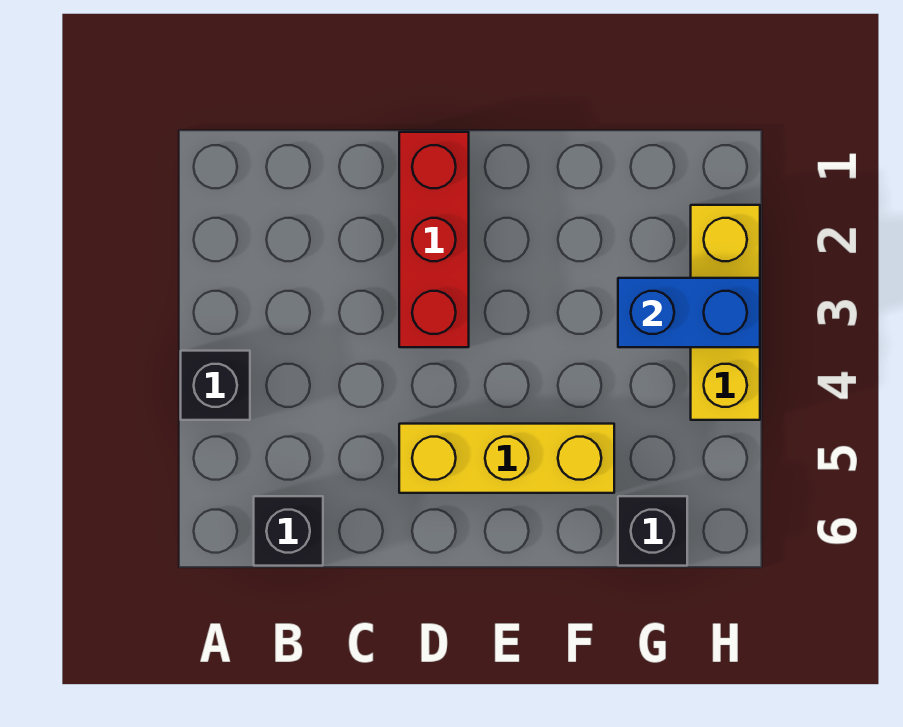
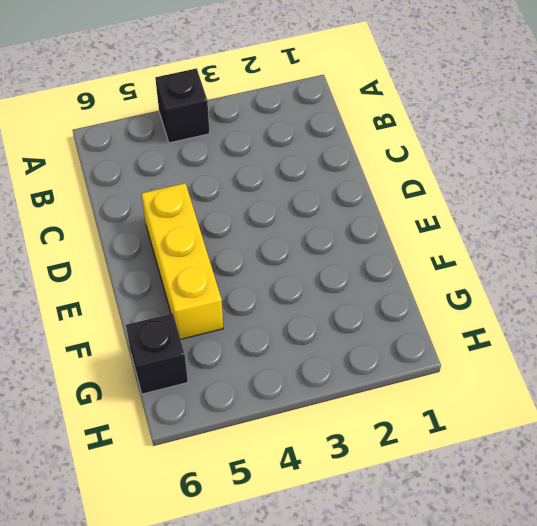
none -> black brick B6 level 1
none -> red brick D1:D3 level 1

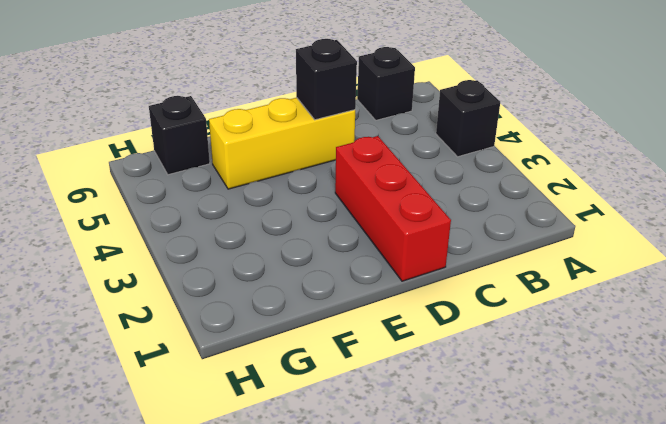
black brick D5 level 2 -> none
none -> yellow brick H2:H4 level 1
none -> blue brick G3:H3 level 2

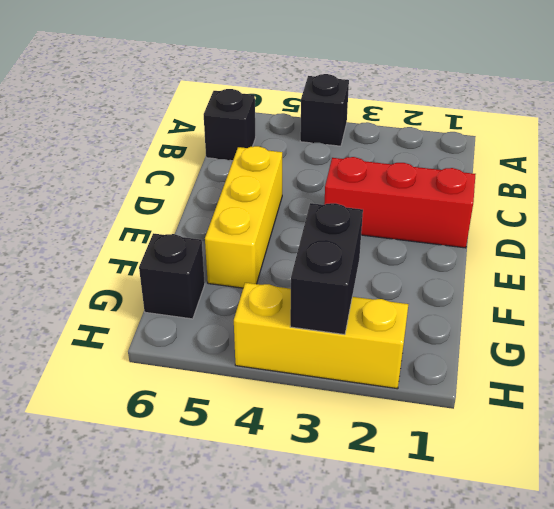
black brick G3:H3 level 2 -> blue brick G3:H3 level 2

